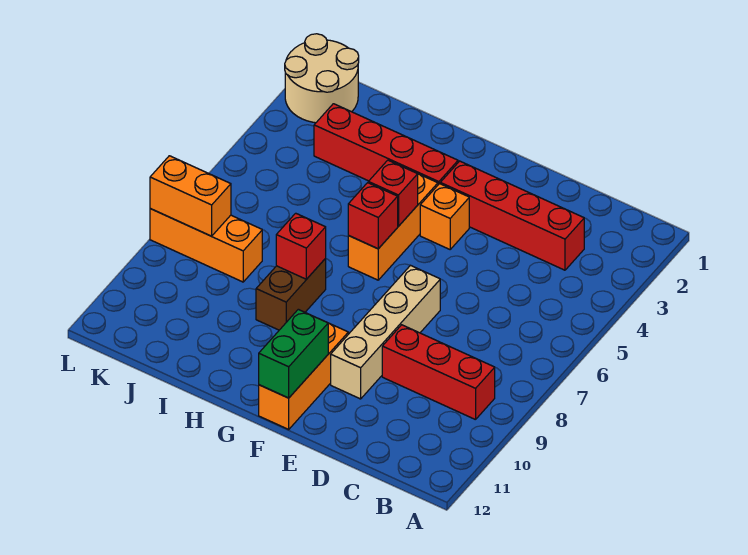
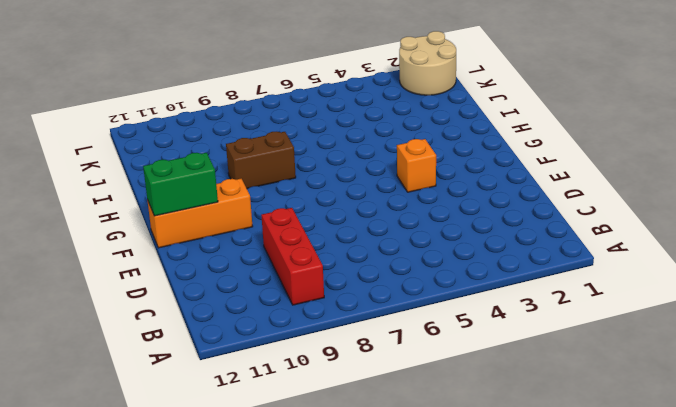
none -> red brick C3:F3 level 1
none -> tan brick E7:E10 level 1
none -> red brick G3:J3 level 1

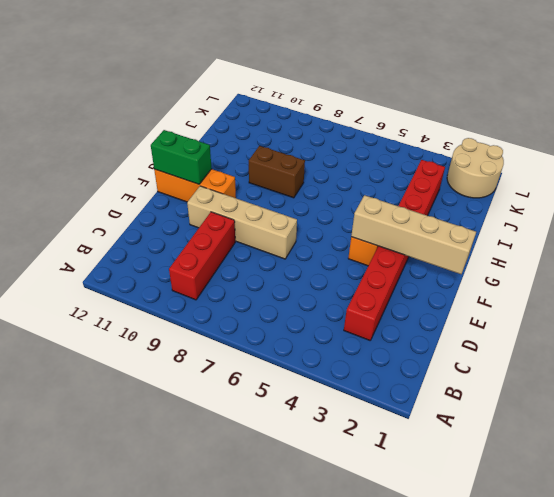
tan brick F1:F4 level 2 -> none
none -> orange brick G4:G6 level 1
none -> orange brick J8:L8 level 1
none -> red brick G5 level 2

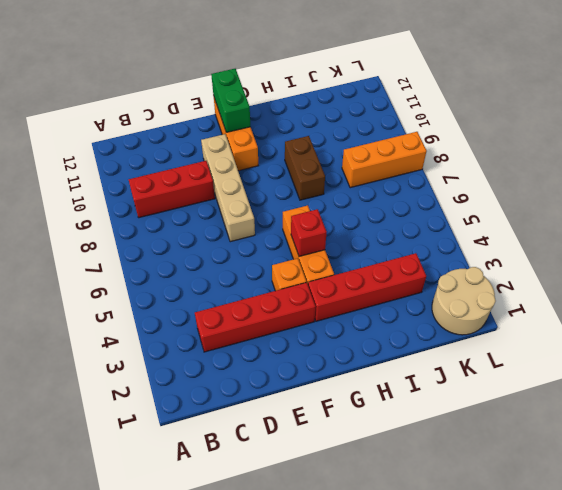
none -> red brick G6 level 2
none -> red brick H8 level 2
none -> orange brick K8:L8 level 2

